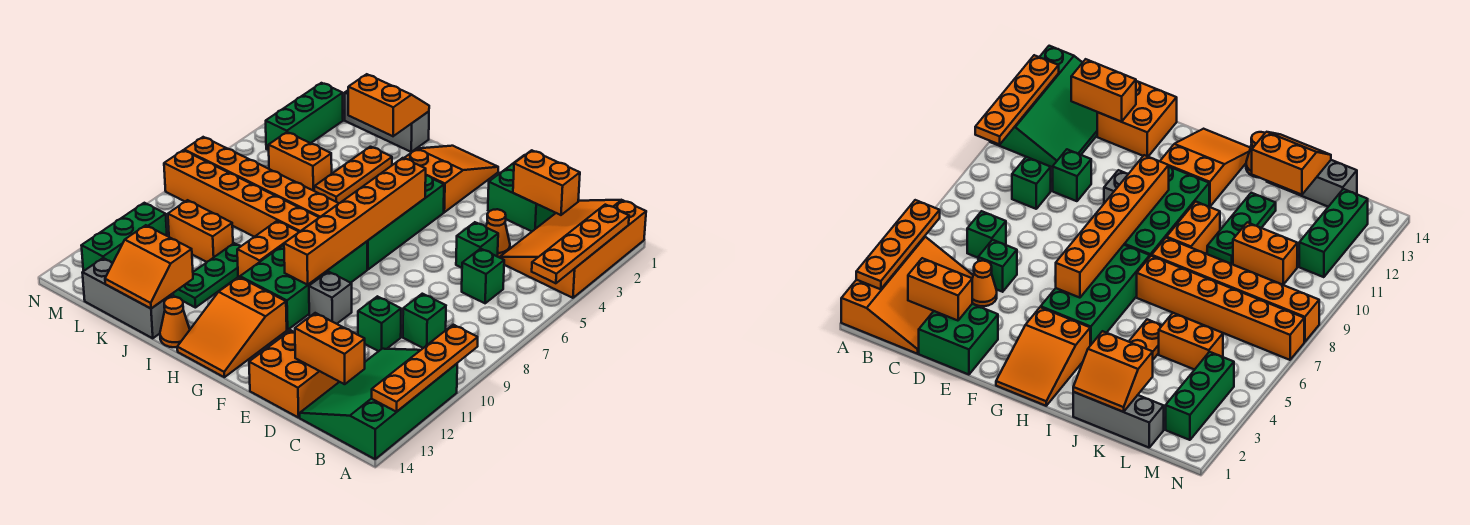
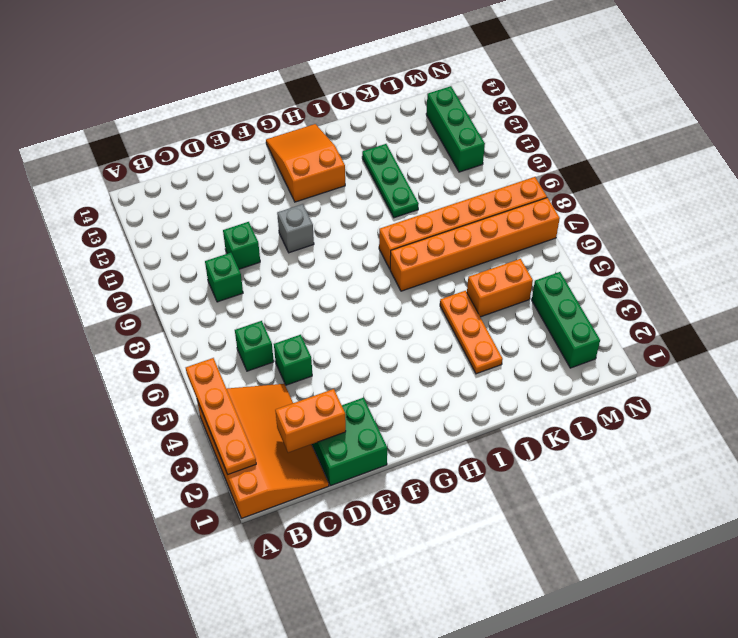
none -> green slope A11:C14 level 1 top A
none -> orange cone D4 level 1
none -> orange brick D13:E14 level 1
none -> orange slope G1:H3 level 1 top 3

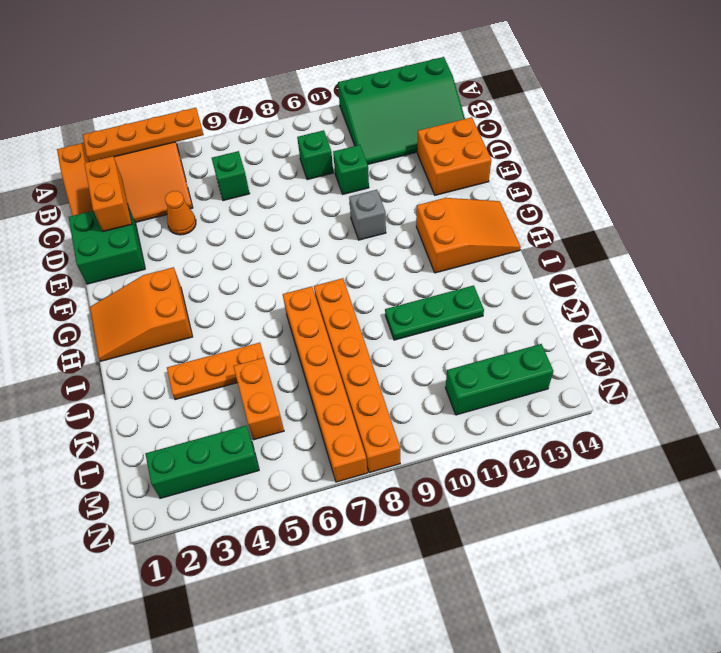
none -> green brick D5 level 1
none -> green brick G4:H7 level 1
none -> green brick G8:H11 level 1
none -> orange brick I9:I10 level 1

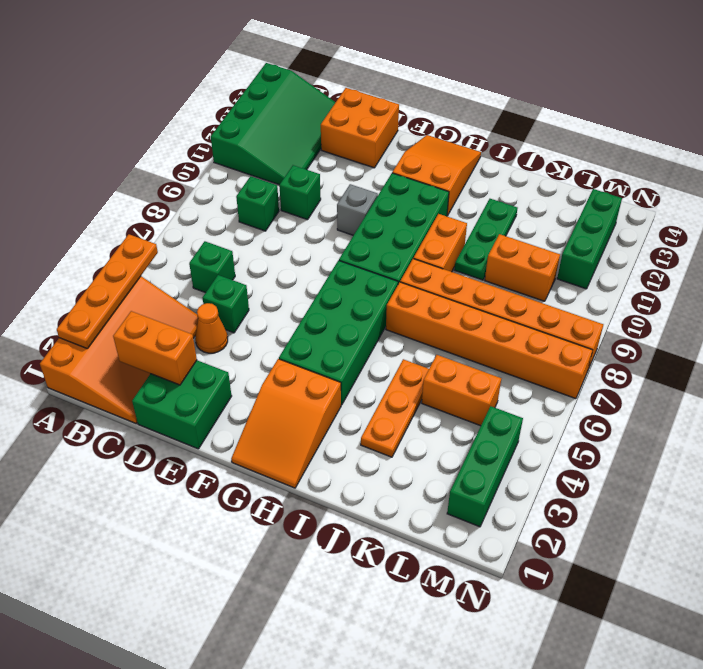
none -> orange cone I14 level 1
none -> grey brick J1:L1 level 1
none -> grey brick J14:L14 level 1
none -> orange plate A10:A13 level 2

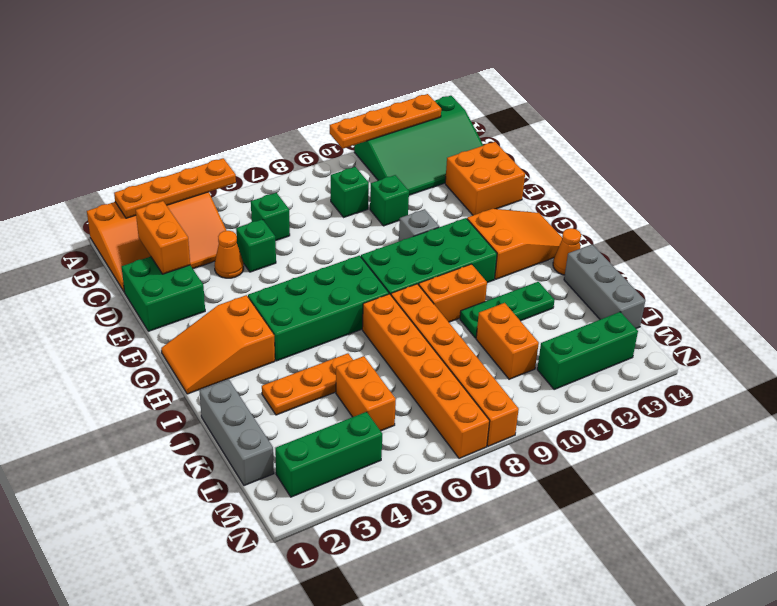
none -> orange brick C13:D13 level 2
none -> orange brick G5:G10 level 2
none -> orange slope J1:K2 level 2 top 2
none -> orange slope J13:K14 level 2 top 13

